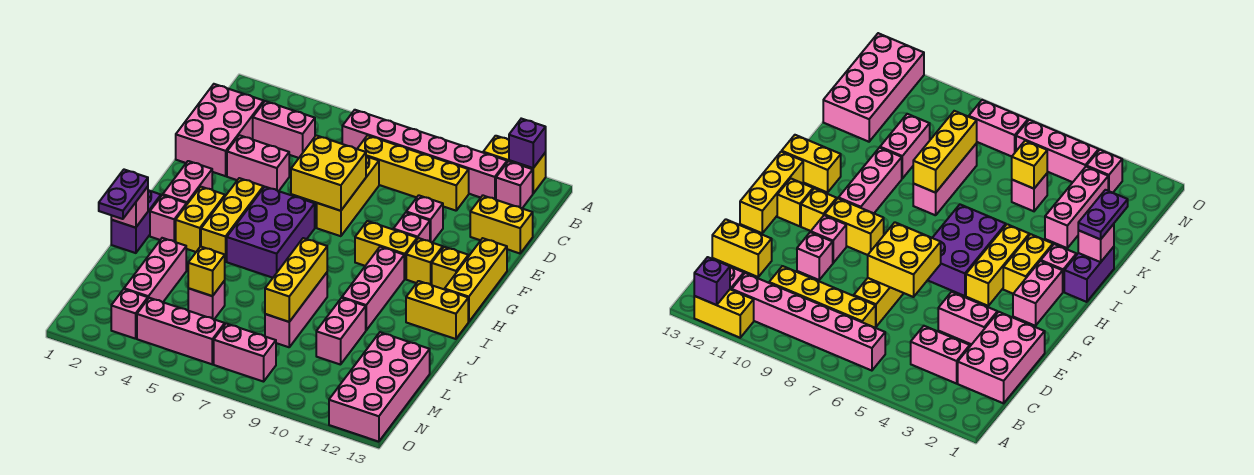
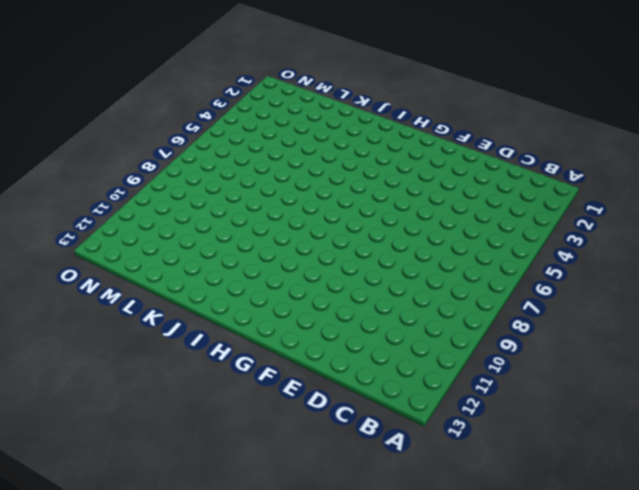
none -> yellow brick A11:A12 level 1
none -> pink brick B6:B11 level 1
none -> pink brick B12 level 1
none -> pink brick C1:E2 level 1

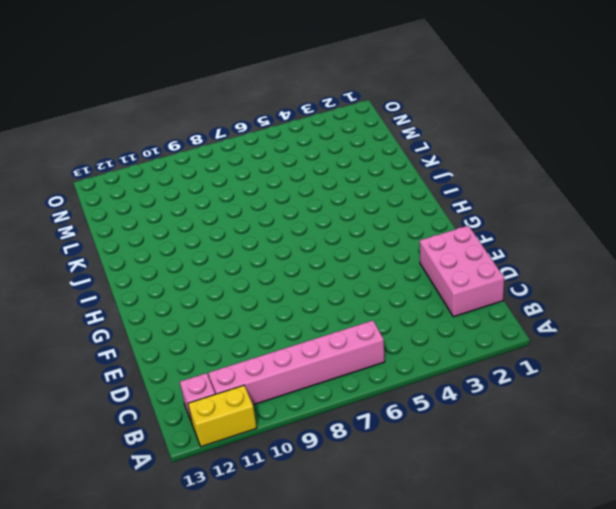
none -> pink brick C3:C4 level 1
none -> yellow brick C7:C10 level 1
none -> yellow brick D7:F7 level 1
none -> yellow brick D12:D13 level 1

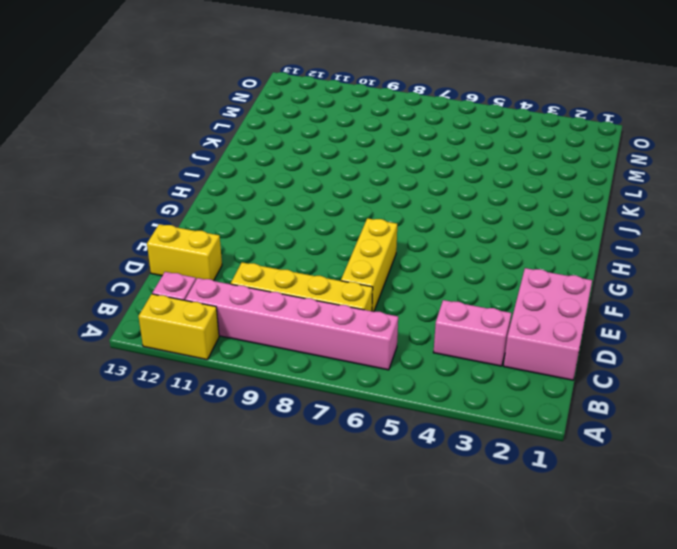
none -> pink brick E3:E4 level 1
none -> pink brick E10 level 1
none -> pink brick F10 level 1
none -> yellow brick F13:H13 level 1

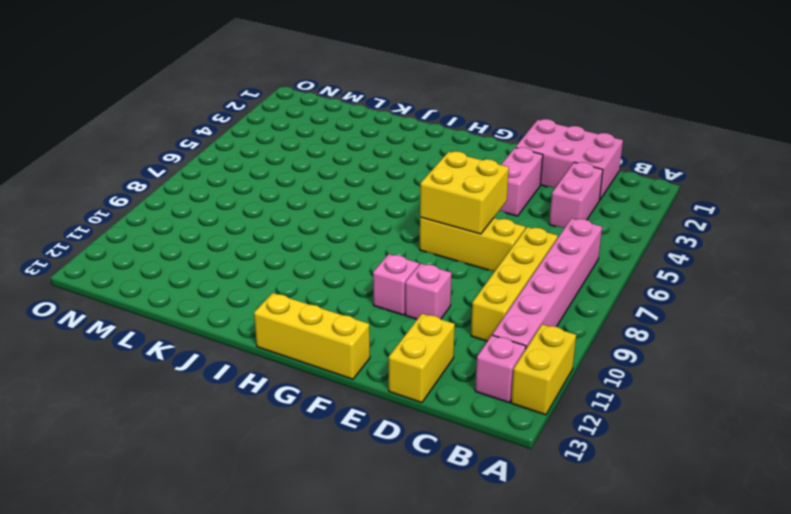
none -> pink brick G2:H2 level 1
none -> yellow brick G4:I4 level 1
none -> purple brick G5:I6 level 1
none -> yellow brick G9:G10 level 1

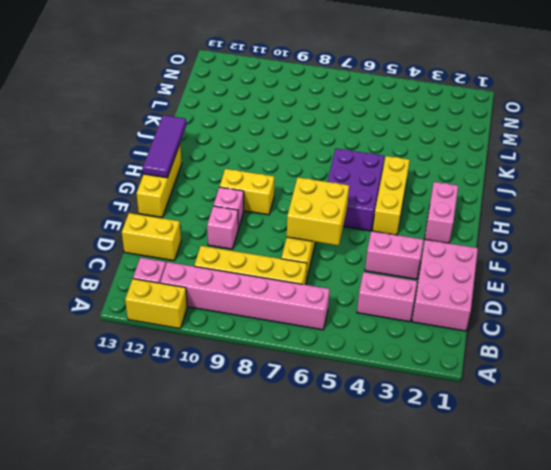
purple tile G13:I13 level 2 -> none
none -> yellow brick G11 level 1
none -> yellow brick G12 level 1
none -> yellow brick H3:I3 level 1
none -> pink brick H10:J10 level 1

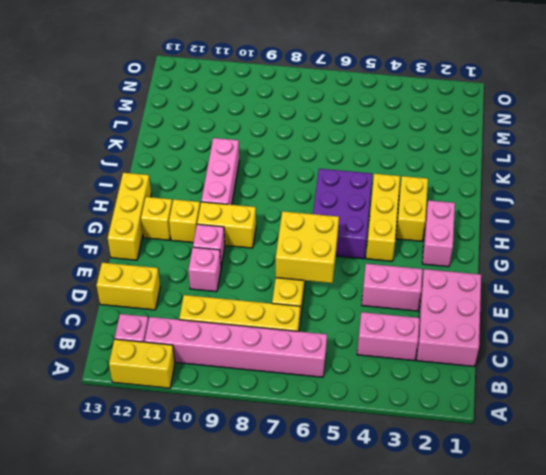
none -> purple brick I1:J1 level 1
none -> pink brick I2 level 1
none -> yellow brick I12:I13 level 1
none -> pink brick J8:L8 level 1

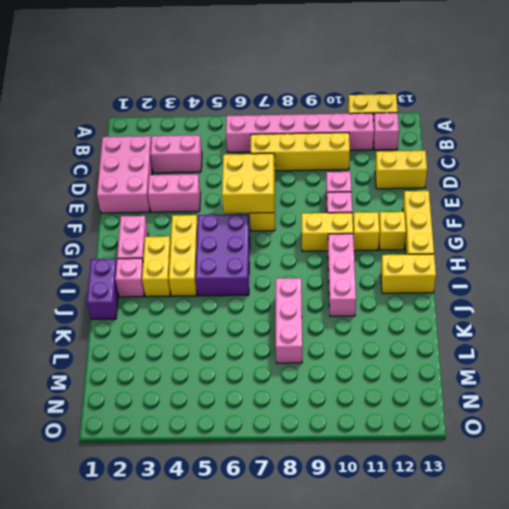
none -> pink brick K3:M3 level 1
none -> pink brick K10:L10 level 1
none -> pink brick L5 level 1
none -> pink brick L12:O13 level 1

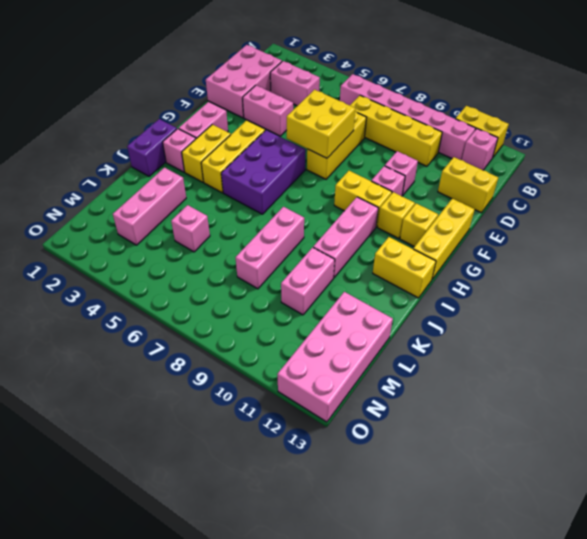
none -> pink brick N3 level 1
none -> pink brick N4:N6 level 1
none -> pink brick N7:N8 level 1
none -> purple brick A12 level 2

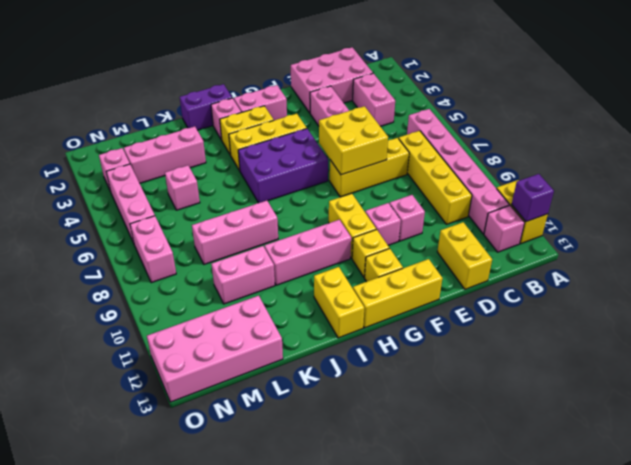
none -> pink brick J1 level 2
none -> yellow brick J8:L8 level 2
none -> yellow brick L5 level 2
none -> purple plate J1:K1 level 3

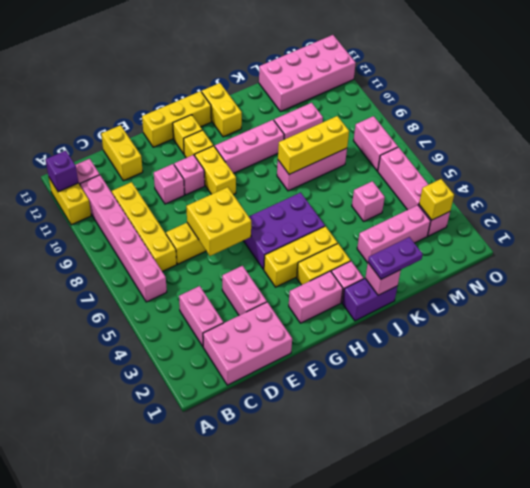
yellow brick N3 level 2 -> yellow brick L5 level 2

